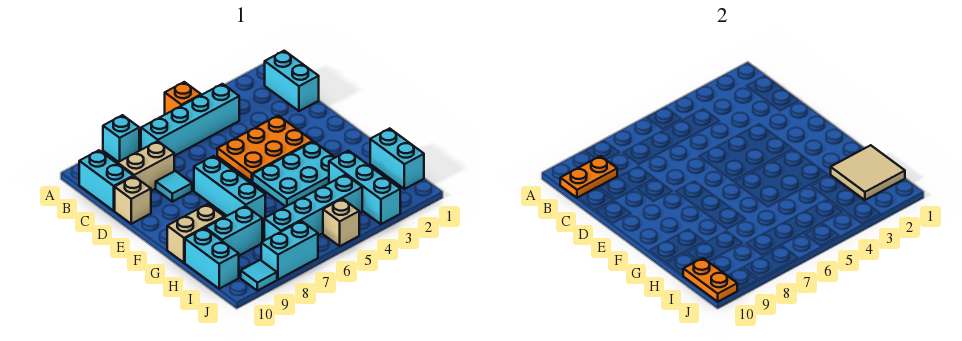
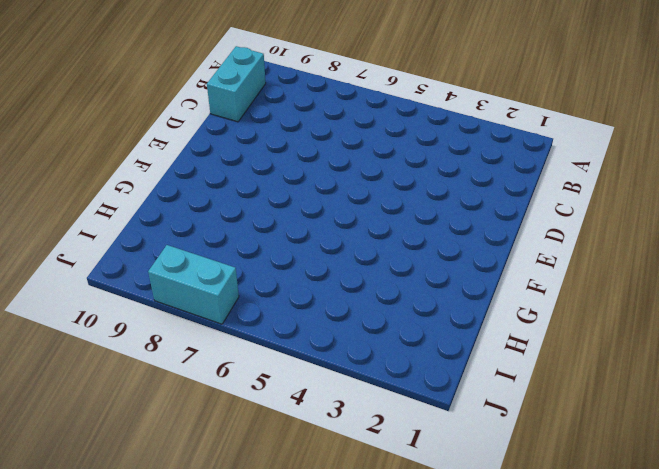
none -> orange brick A5 level 1
none -> cyan brick A8 level 1
none -> cyan brick B1:C1 level 1

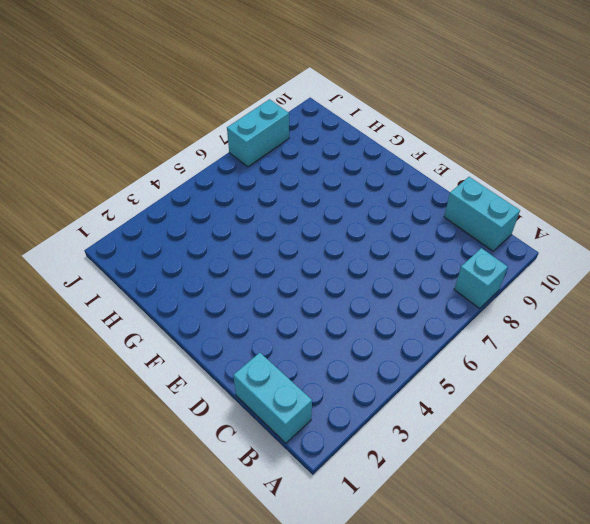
none -> orange brick A5 level 1
none -> cyan brick B4:B7 level 1
none -> tan brick C8:C9 level 1

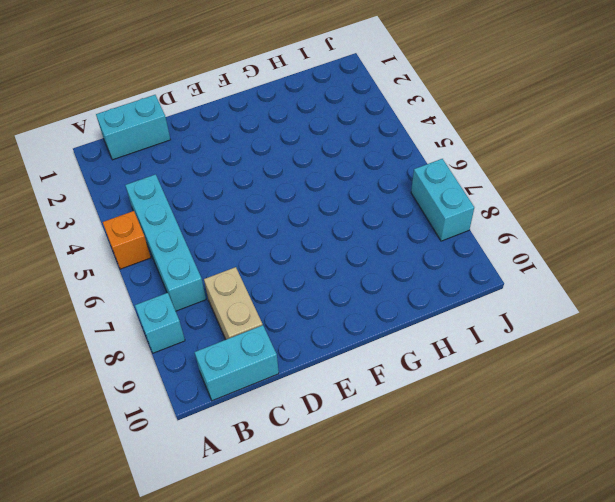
none -> orange plate D3:E5 level 1
none -> cyan tile D8 level 1
none -> tan brick D10 level 1

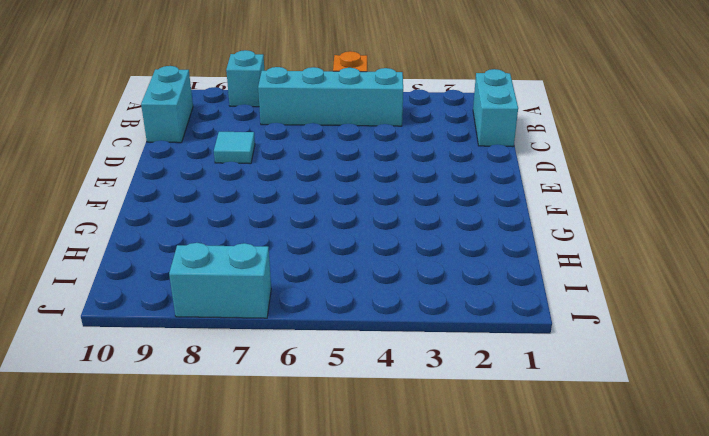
none -> tan brick C8:C9 level 1
none -> orange plate D3:E5 level 1
none -> tan brick D10 level 1

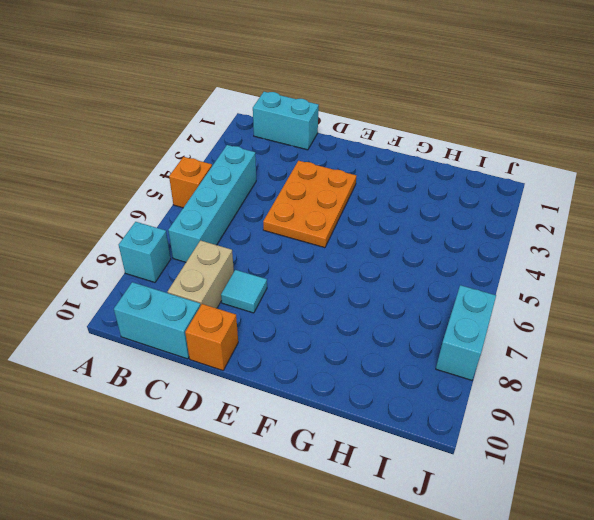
orange brick D10 level 1 -> tan brick D10 level 1
none -> cyan brick E7:G7 level 1
none -> cyan plate F3:G5 level 1
none -> tan brick G9:G10 level 1

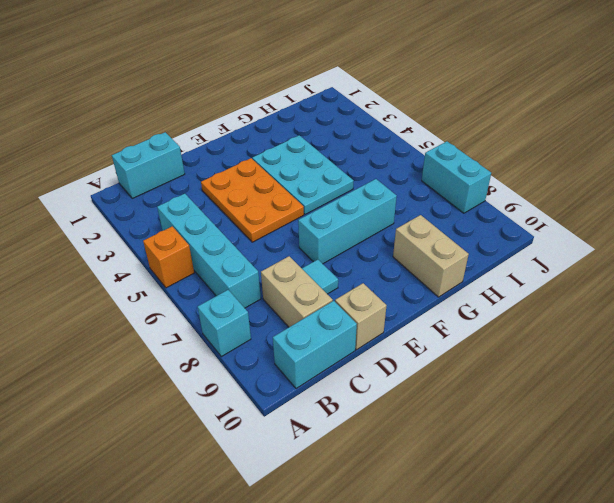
none -> cyan brick H1:I1 level 1
none -> cyan brick H3:J3 level 1
none -> cyan brick H8:H9 level 1

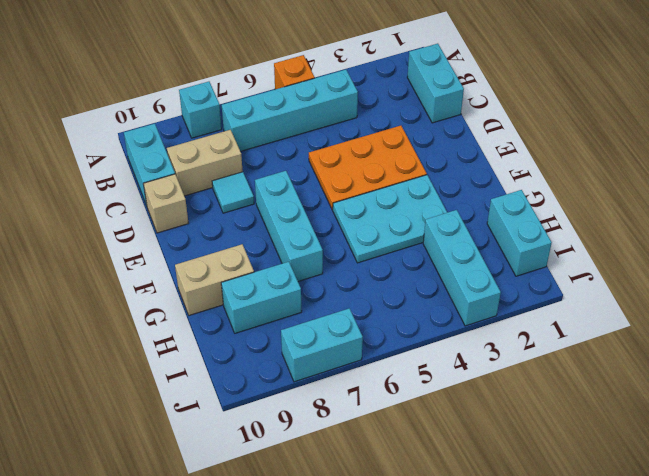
none -> cyan brick H10:I10 level 1
none -> cyan brick I4:I7 level 1
none -> tan brick J5 level 1

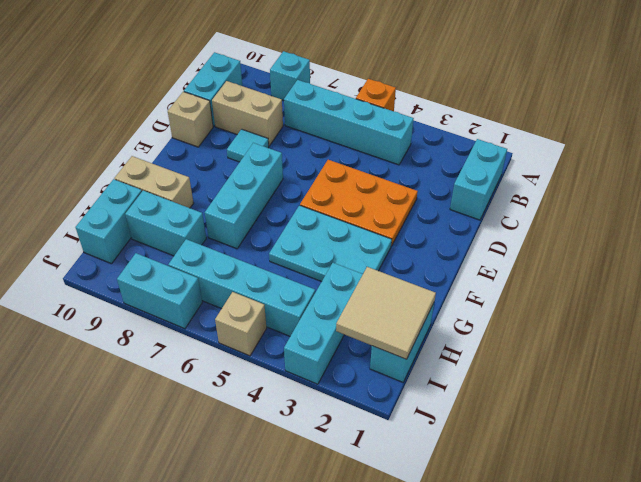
none -> cyan tile J9 level 1
none -> orange plate B9:B10 level 2
none -> orange plate I10:J10 level 2

